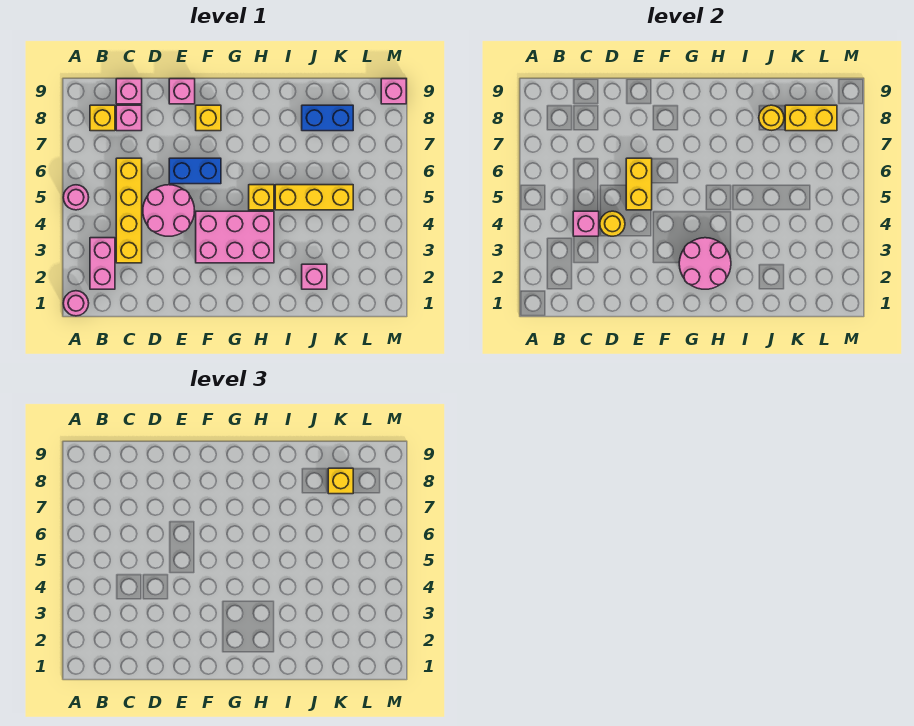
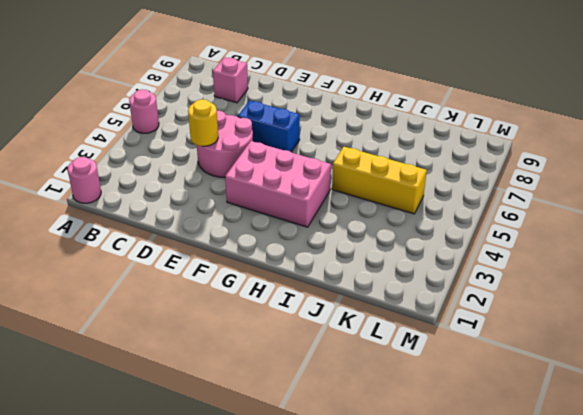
none -> pink brick B2:B3 level 1
none -> yellow brick B8 level 1
none -> yellow brick C3:C6 level 1

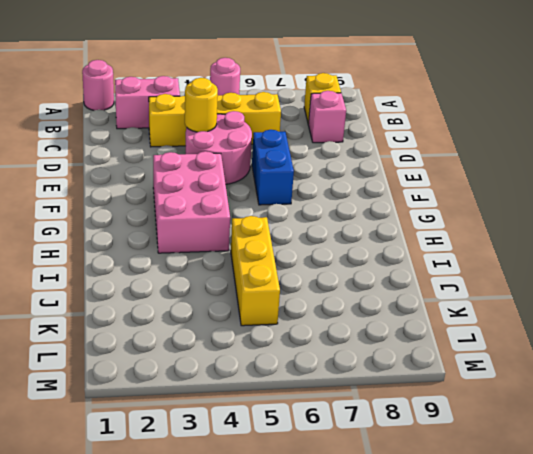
none -> pink brick C9 level 1
none -> pink brick E9 level 1
none -> yellow brick F8 level 1

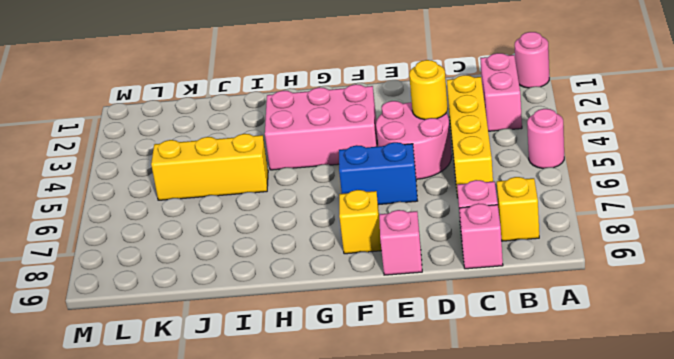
none -> yellow brick H5 level 1
none -> pink brick J2 level 1
none -> blue brick J8:K8 level 1

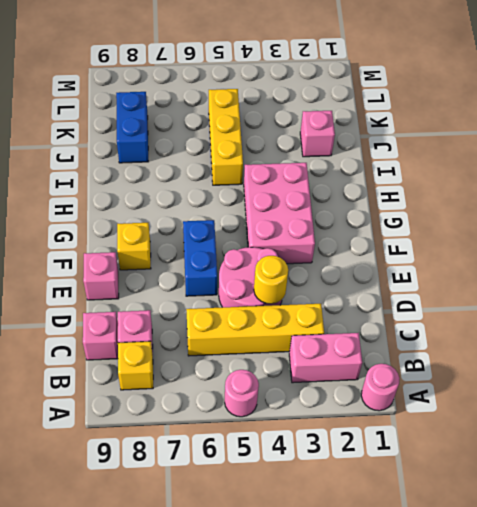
none -> yellow brick H5 level 1
none -> pink brick M9 level 1
none -> pink brick C4 level 2

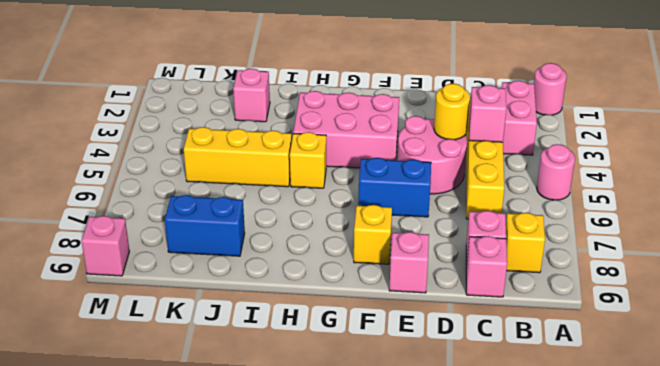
none -> yellow brick E5:E6 level 2
none -> pink round brick G2:H3 level 2
none -> yellow round brick J8 level 2

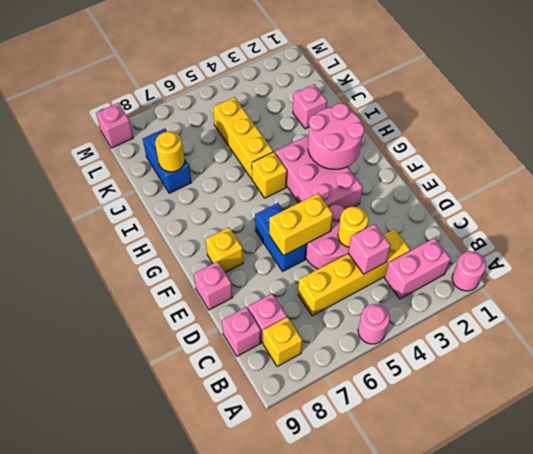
none -> yellow brick K8:L8 level 2
none -> yellow brick K8 level 3

